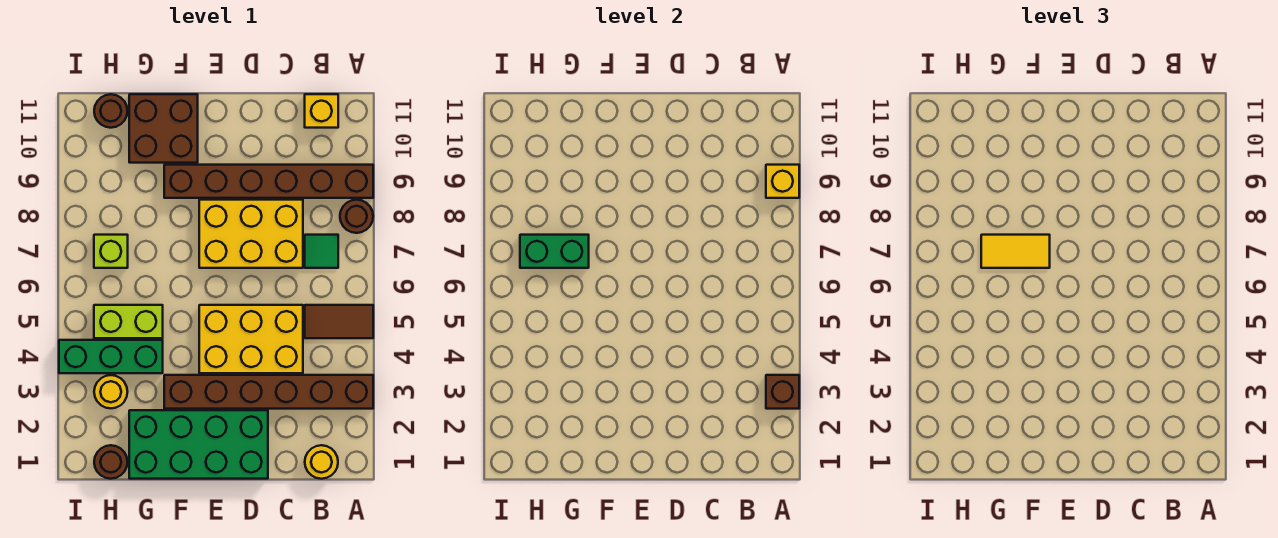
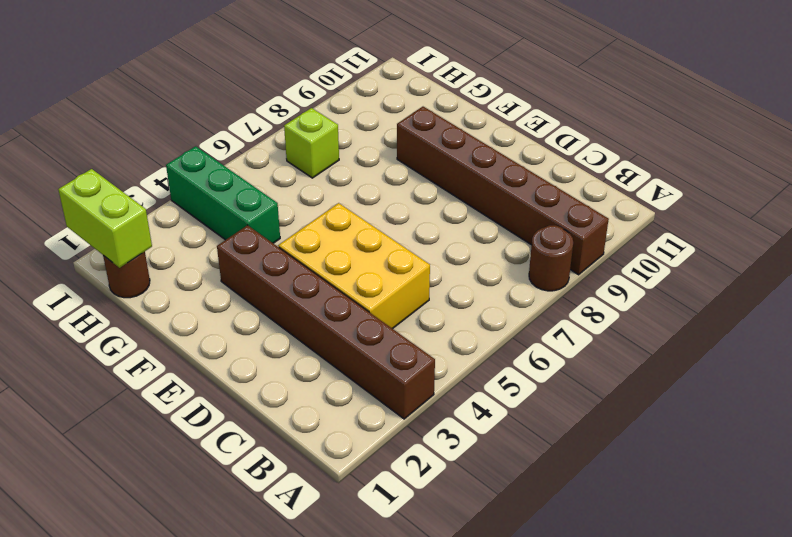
lime brick H1:I1 level 2 -> lime brick G5:H5 level 1
none -> brown tile A5:B5 level 1
none -> yellow round brick B1 level 1
none -> green tile B7 level 1

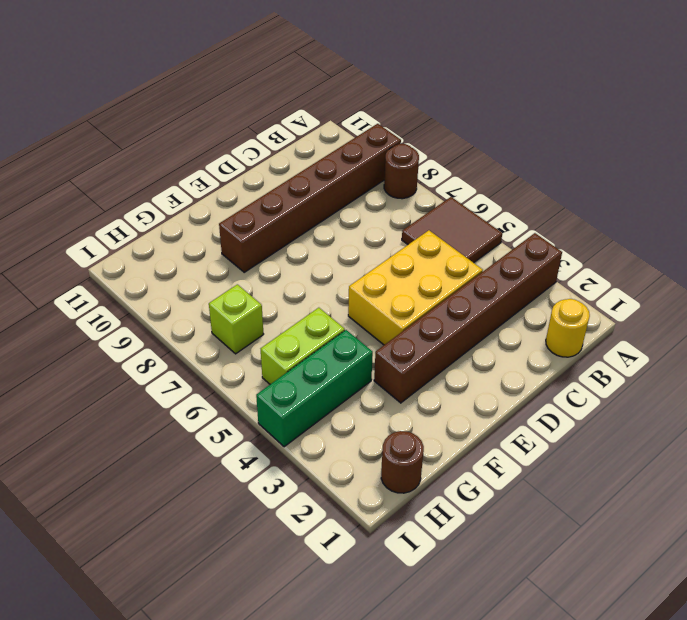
brown tile A5:B6 level 1 -> brown tile A5:B5 level 1
none -> green tile B7 level 1
none -> yellow brick B11 level 1
none -> yellow brick C7:E8 level 1

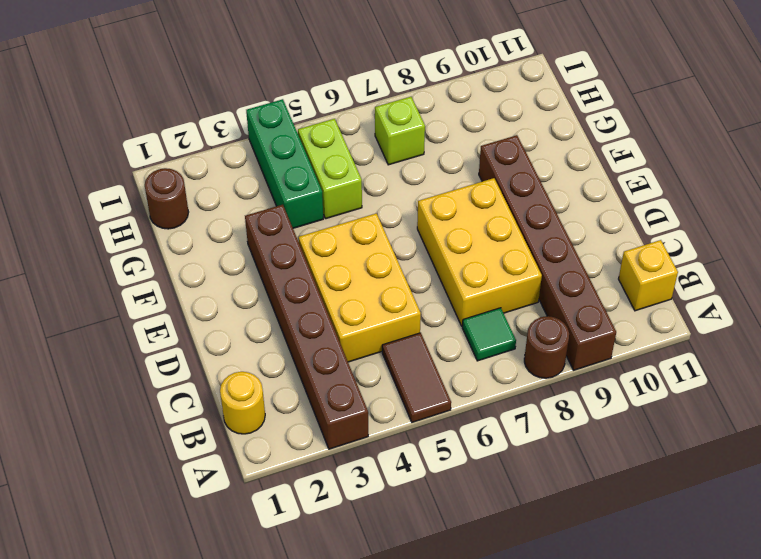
none -> green brick D1:G2 level 1
none -> brown brick F10:G11 level 1
none -> yellow round brick H3 level 1

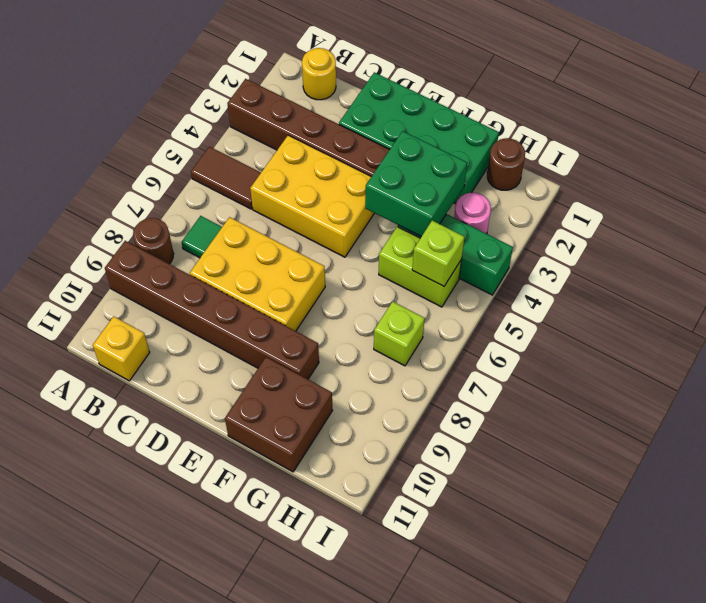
green brick F3:G4 level 2 -> none
pink round brick H3 level 1 -> yellow round brick H3 level 1
lime brick H5 level 2 -> none
none -> brown round brick H11 level 1
none -> brown brick A3 level 2
none -> yellow brick A9 level 2

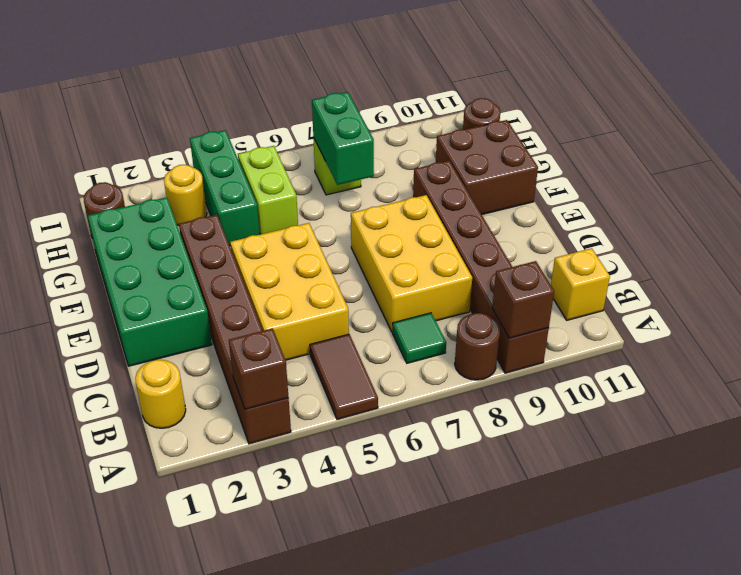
brown brick A9 level 2 -> yellow brick A9 level 2
none -> yellow tile F7:G7 level 3

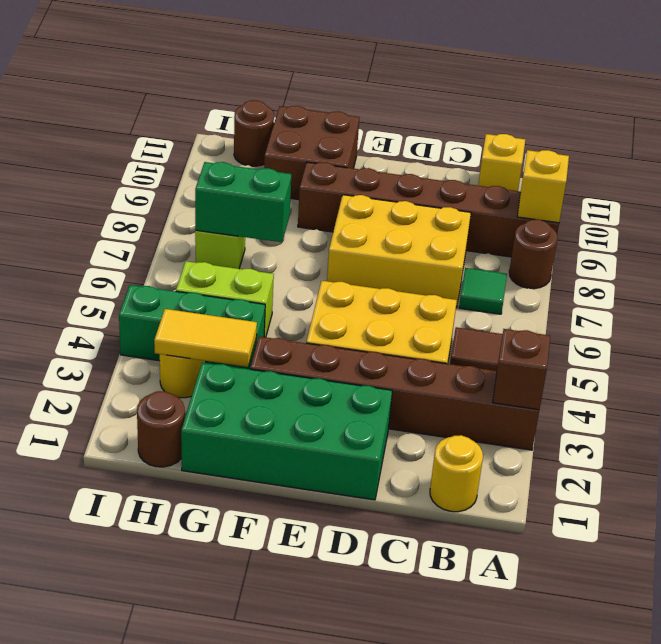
yellow tile G3:H3 level 2 -> yellow tile F7:G7 level 3

